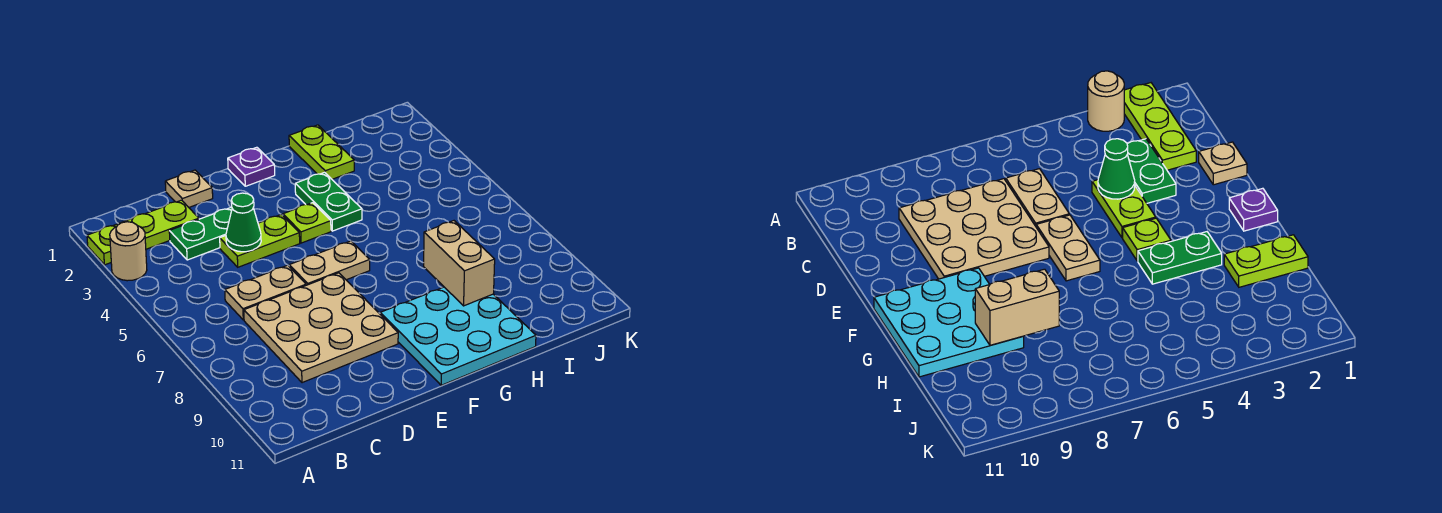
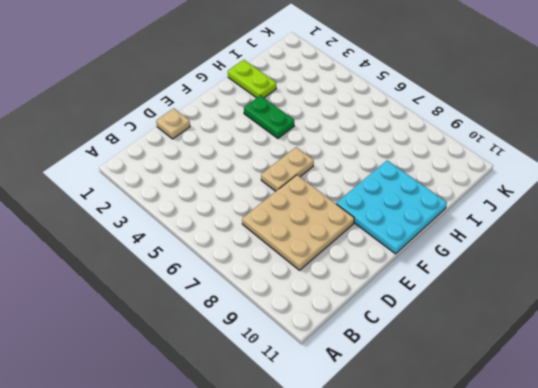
none -> lime plate A2:C2 level 1
none -> tan round brick A3 level 1
none -> green plate C3:D3 level 1

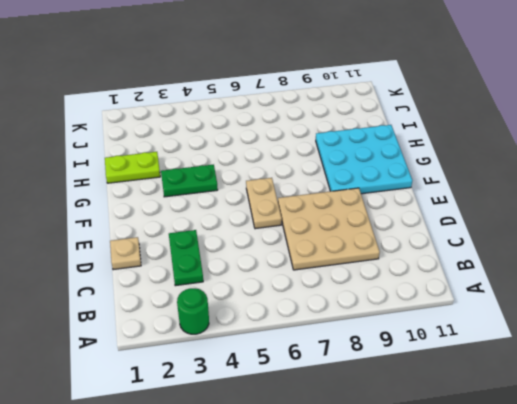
green round brick A3 level 1 -> tan round brick A3 level 1
none -> lime plate A2:C2 level 1
none -> tan plate C6:D6 level 1
none -> lime plate D4:E4 level 1

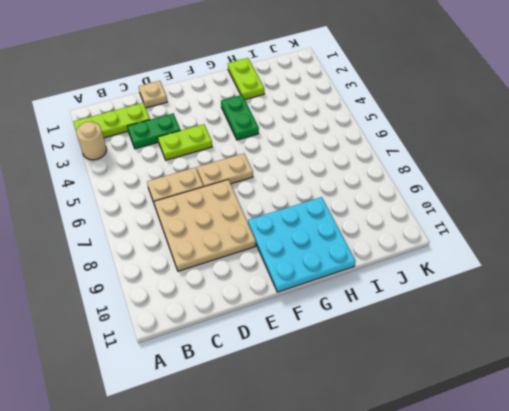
none -> purple plate F1 level 1
none -> lime plate F4 level 1
none -> green cone D4 level 2

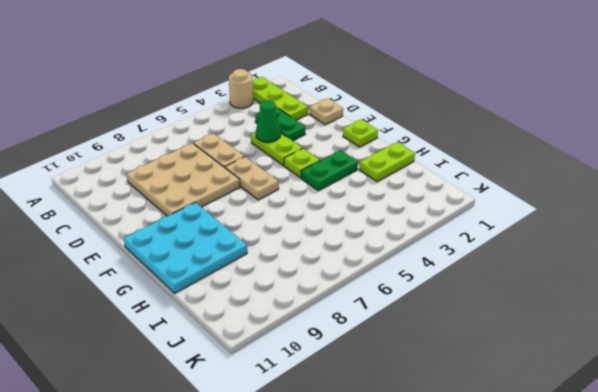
lime plate F1 level 1 -> purple plate F1 level 1
none -> tan brick H8:H9 level 2

